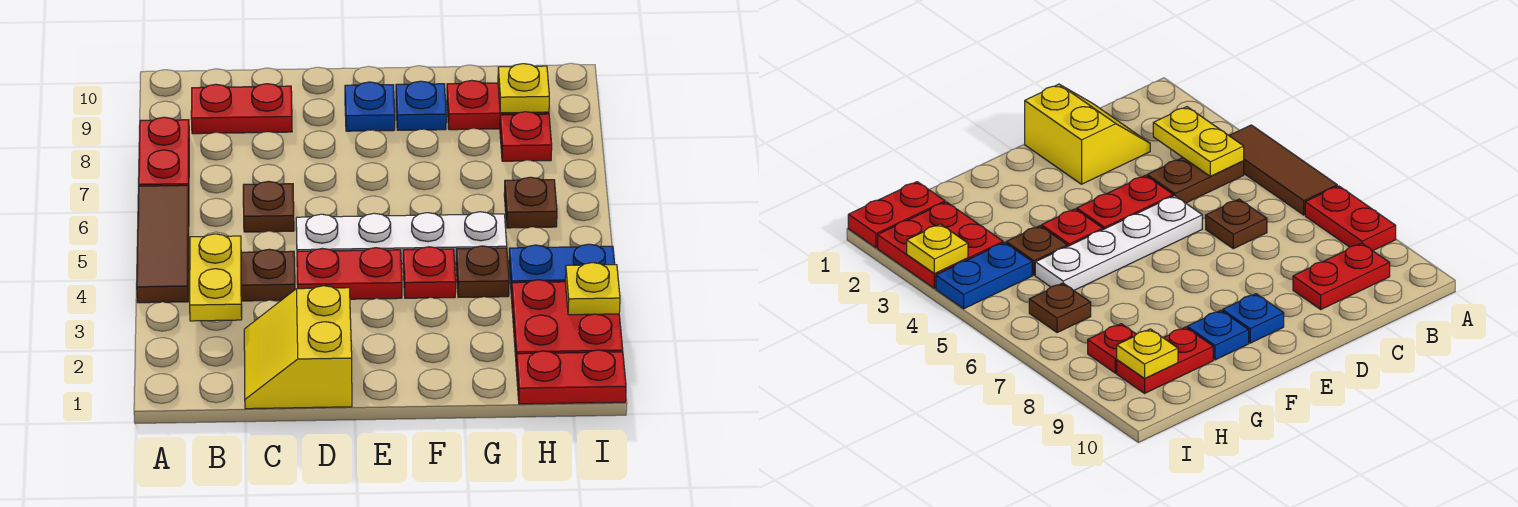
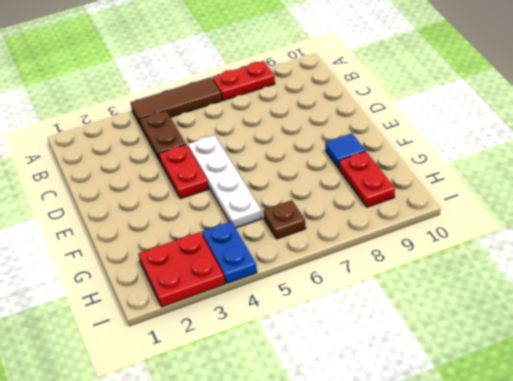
blue tile F9 level 1 -> blue plate F9 level 1
none -> red plate B9:C9 level 1
none -> yellow slope C1:D2 level 1 top D
none -> brown plate C6 level 1

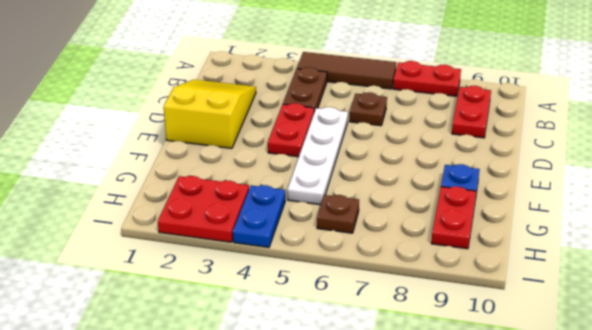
yellow slope C1:E2 level 1 top E -> yellow slope C1:D2 level 1 top D
none -> blue plate E9 level 1
none -> red plate F4 level 1
none -> brown plate G4 level 1

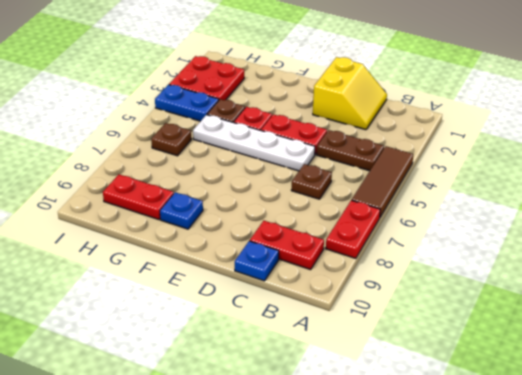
blue plate C10 level 1 -> blue plate E9 level 1
none -> red plate H1:I1 level 1
none -> red plate H8 level 1
none -> yellow plate B3:B4 level 2

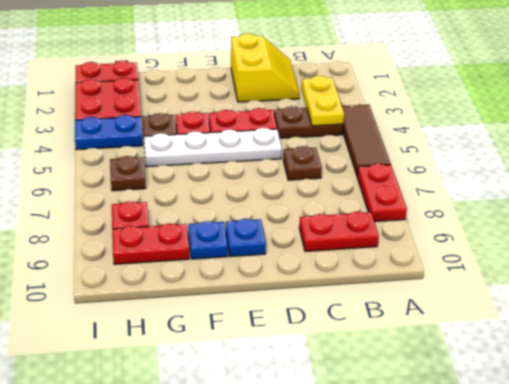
none -> yellow plate H9 level 2
none -> yellow plate I3 level 2

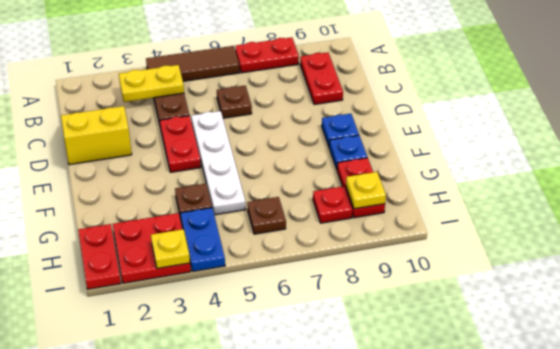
none -> red plate F4 level 1

